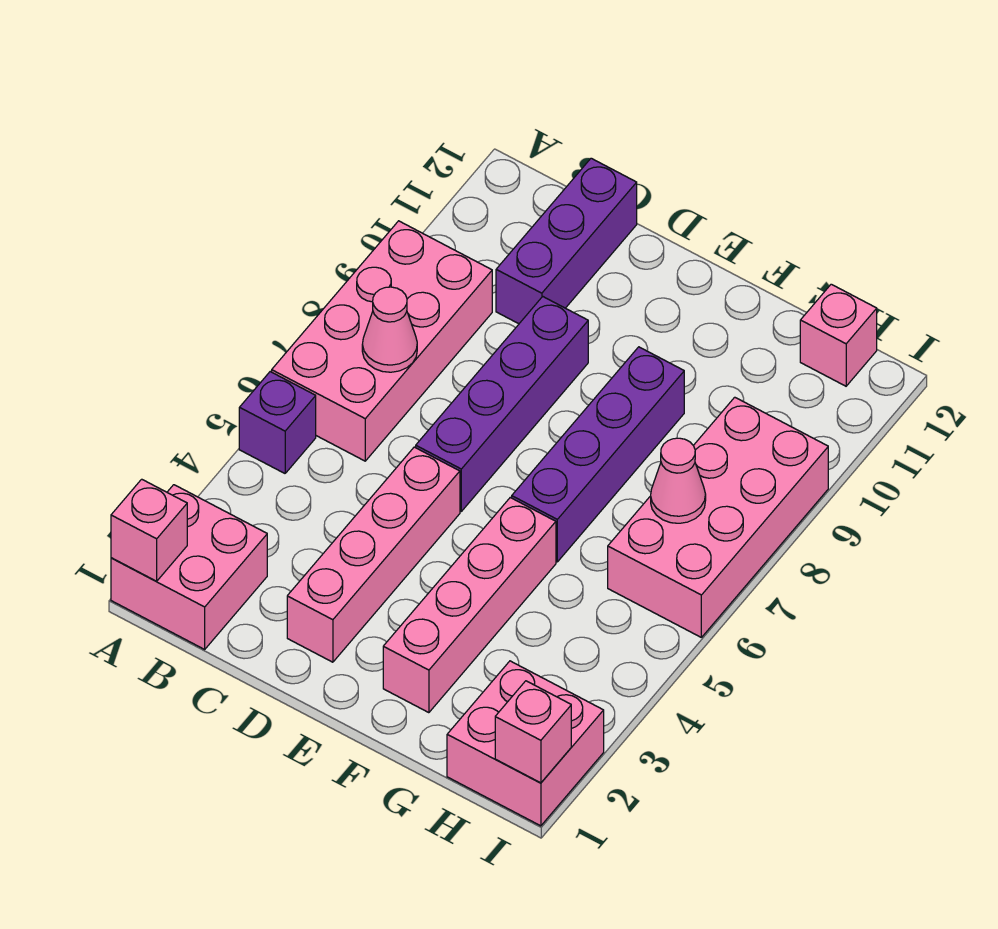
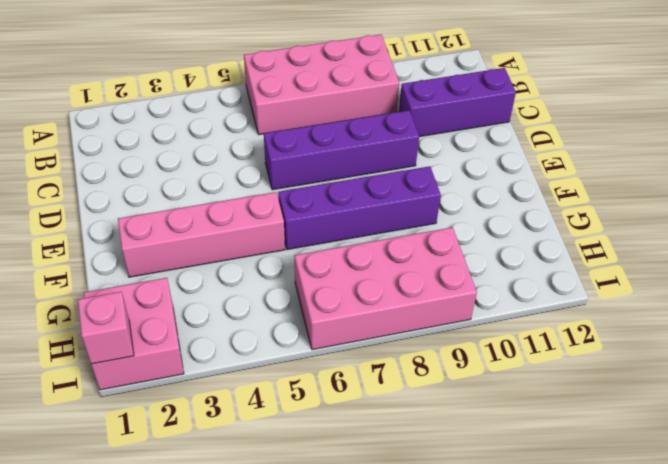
none -> pink brick A1:B2 level 1
none -> purple brick A5 level 1
none -> pink brick D2:D5 level 1

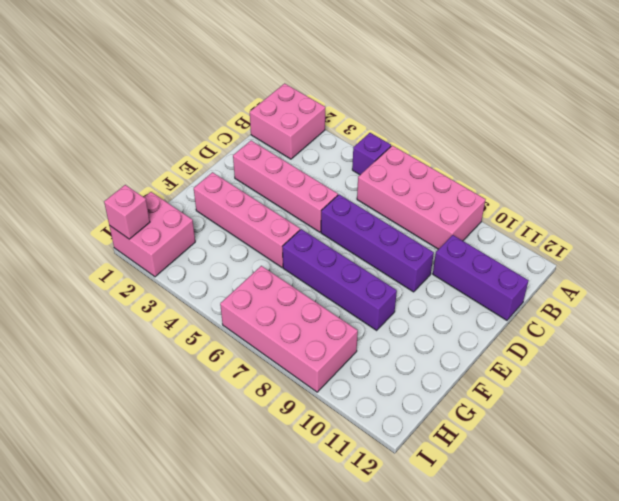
none -> pink brick H12 level 1
none -> pink brick A1 level 2
none -> pink cone B7 level 2

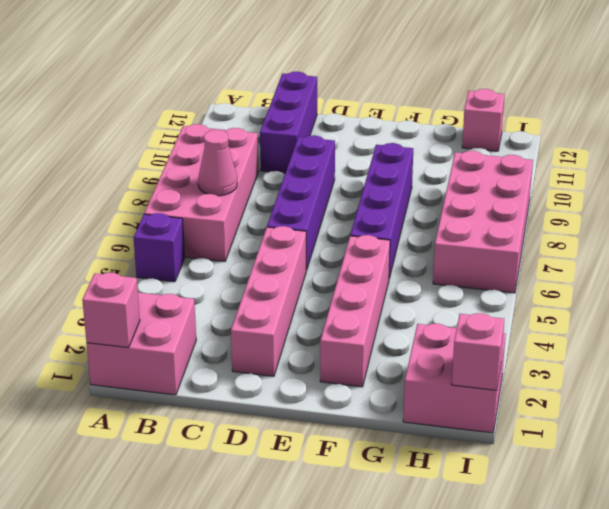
none -> pink cone H7 level 2

